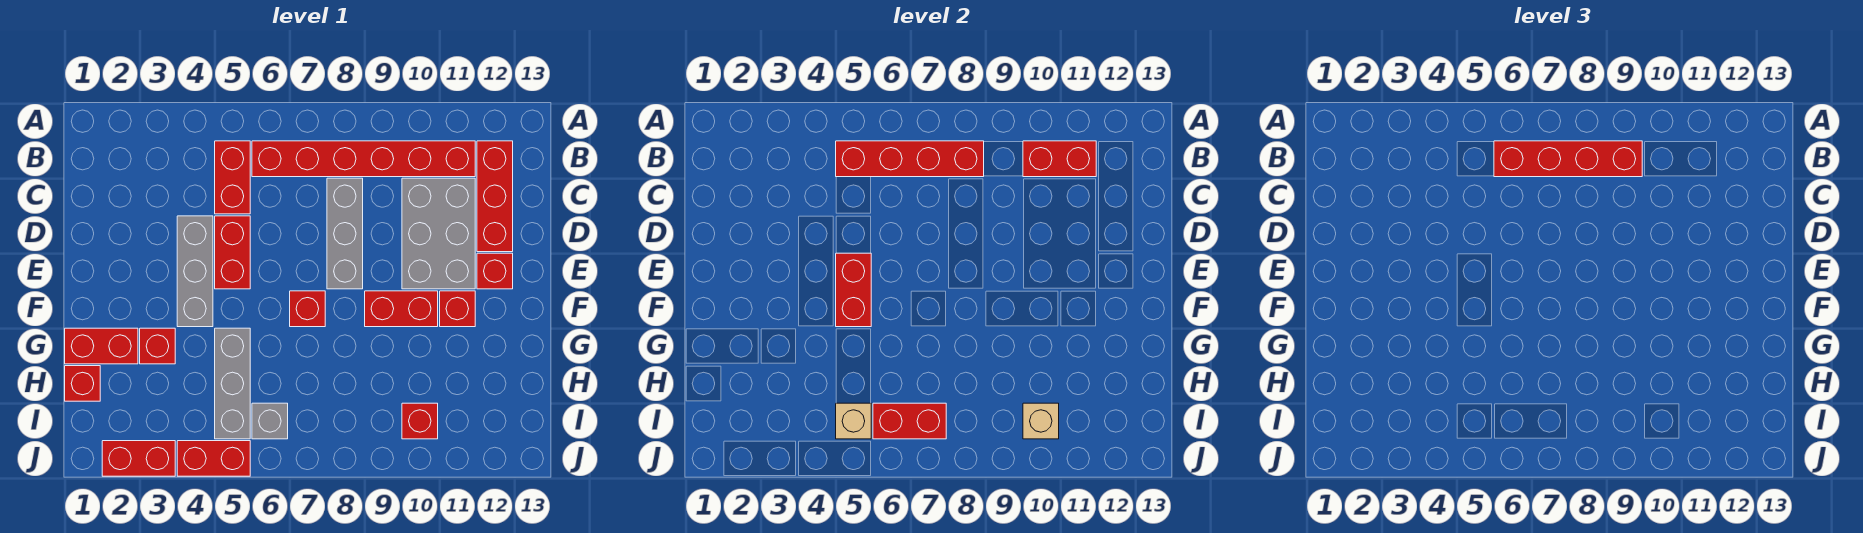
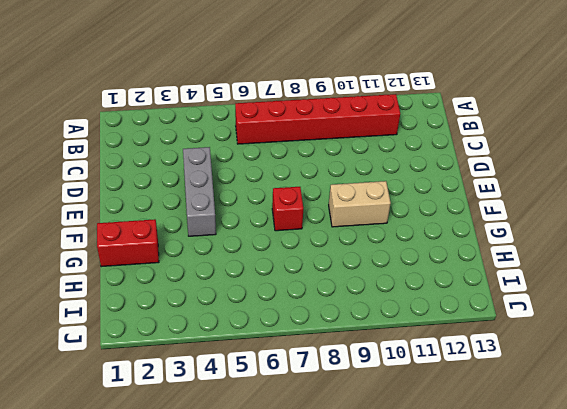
tan brick F9:F10 level 1 -> red brick F9:F10 level 1
none -> red brick B5:C5 level 1
none -> red brick B12:D12 level 1
none -> grey brick C8:E8 level 1

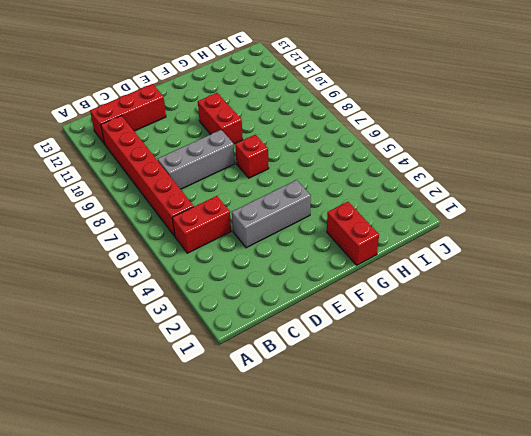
none -> grey brick C10:E11 level 1
none -> red brick D5:E5 level 1
none -> red brick E12 level 1

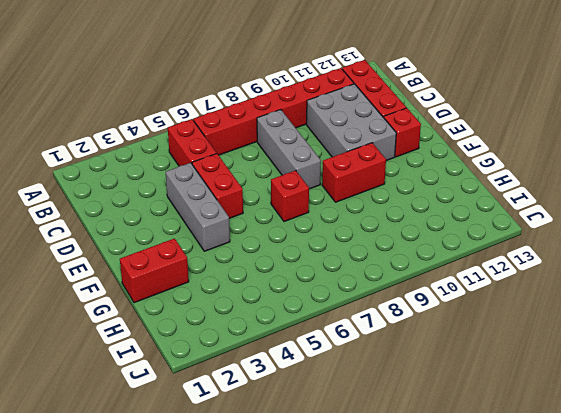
none -> red brick F11 level 1
none -> red brick G3 level 1
none -> grey brick G5:I5 level 1

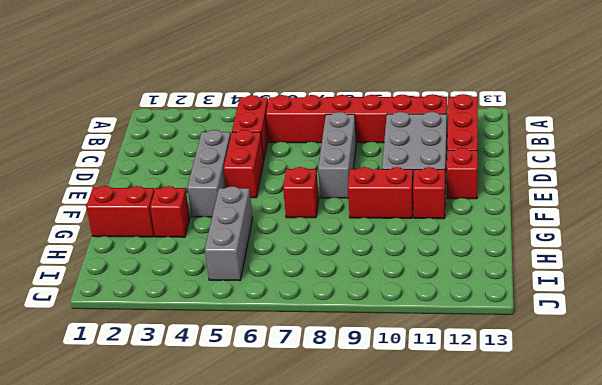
none -> red brick H1 level 1
none -> grey brick I6 level 1
none -> red brick I10 level 1

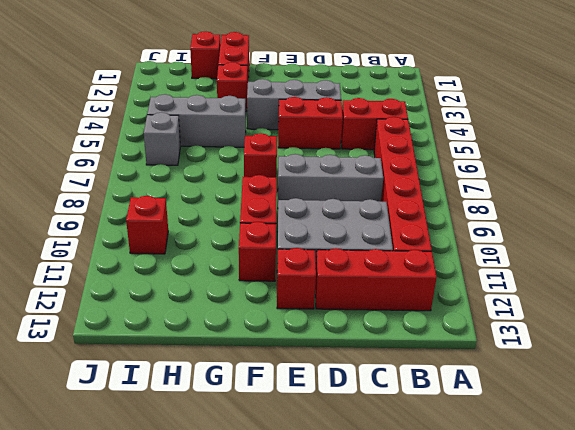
none -> red brick J2:J3 level 1
none -> red brick J4:J5 level 1
none -> red brick B5:B8 level 2

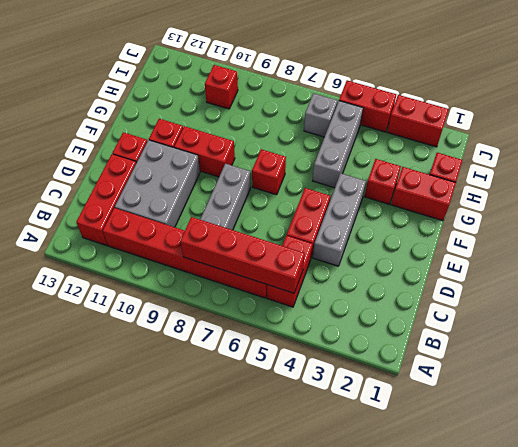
none -> red brick B10:B11 level 2
none -> red brick E5:F5 level 2
none -> tan brick I5 level 2

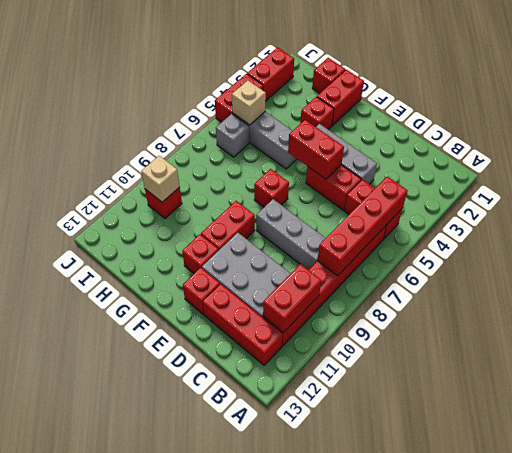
none -> red brick I6:I7 level 2
none -> red brick B6:B9 level 3

